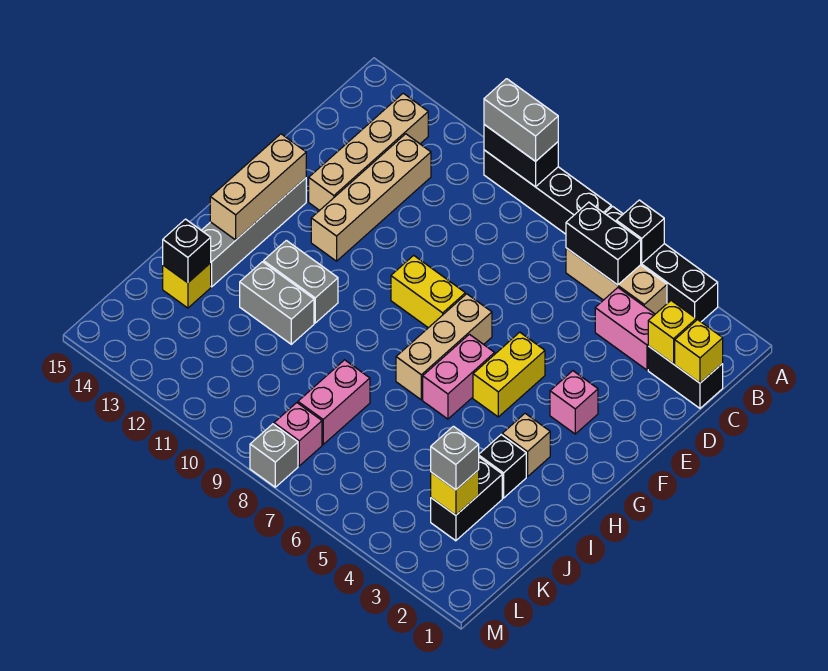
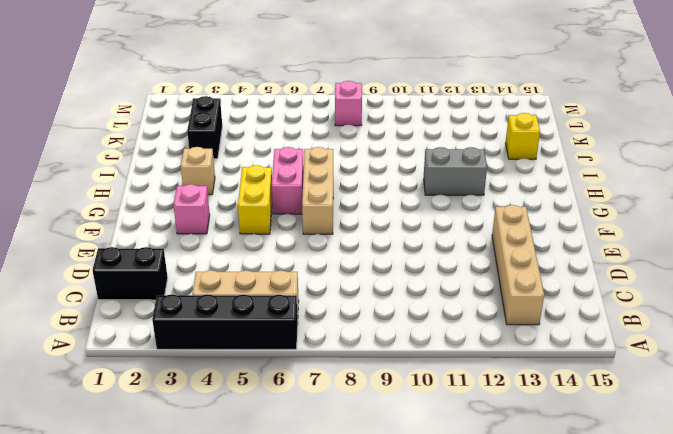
none -> black brick A7:A10 level 1
none -> pink brick C3:C4 level 1
none -> tan brick C12:F12 level 1
none -> yellow brick F8:F9 level 1

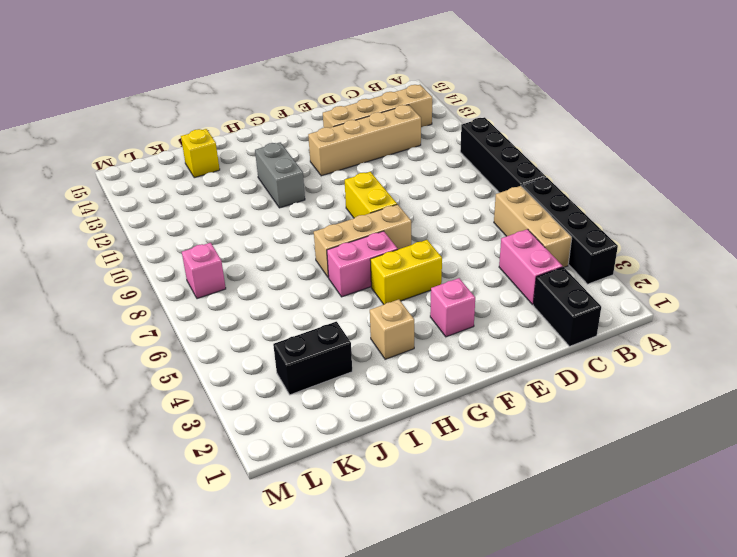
none -> grey brick F14:I14 level 1
none -> black brick I3 level 1
none -> grey brick I11:I12 level 1
none -> pink brick J8:K8 level 1

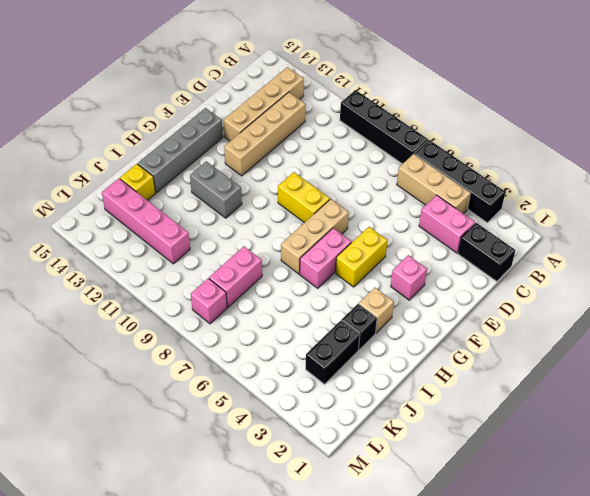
pink brick K11:K14 level 1 -> none
none -> grey brick I11:I12 level 1
none -> grey brick M8 level 1
none -> black brick A5 level 2
none -> black brick A9:A10 level 2

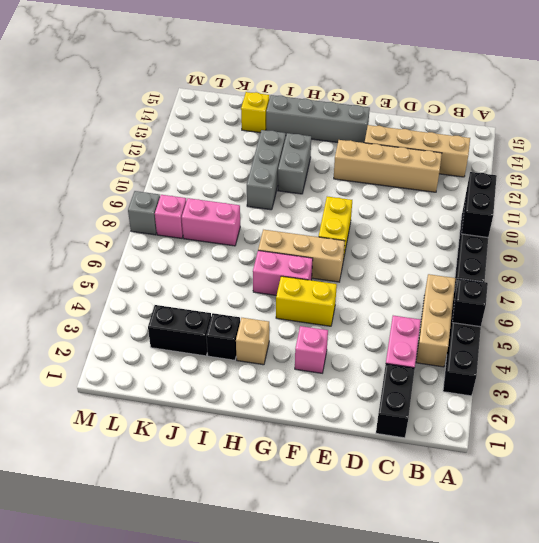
grey brick I10:I12 level 1 -> grey brick I11:I12 level 1
none -> black brick B5:B6 level 2
none -> yellow brick C1 level 2
none -> yellow brick C2 level 2
none -> tan brick F14:H14 level 2

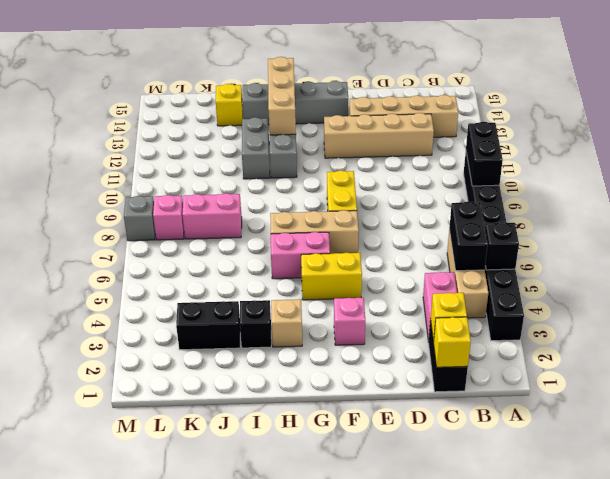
tan brick H12:H14 level 2 -> tan brick F14:H14 level 2
none -> black brick J14 level 2
none -> yellow brick K3 level 2
none -> grey brick A9:A10 level 3
none -> grey brick K3 level 3

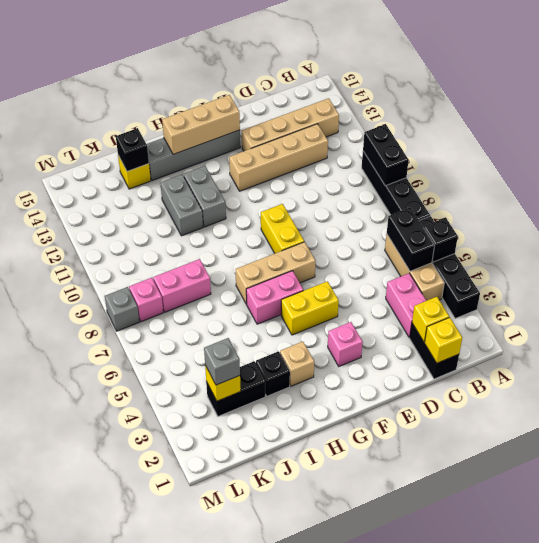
none -> grey brick A9:A10 level 3

